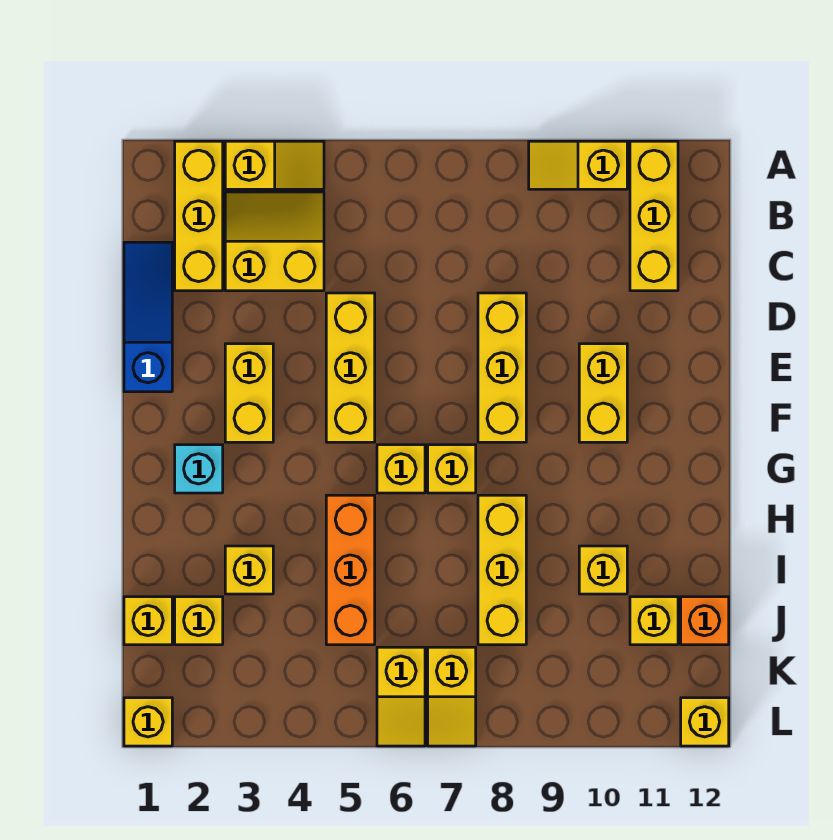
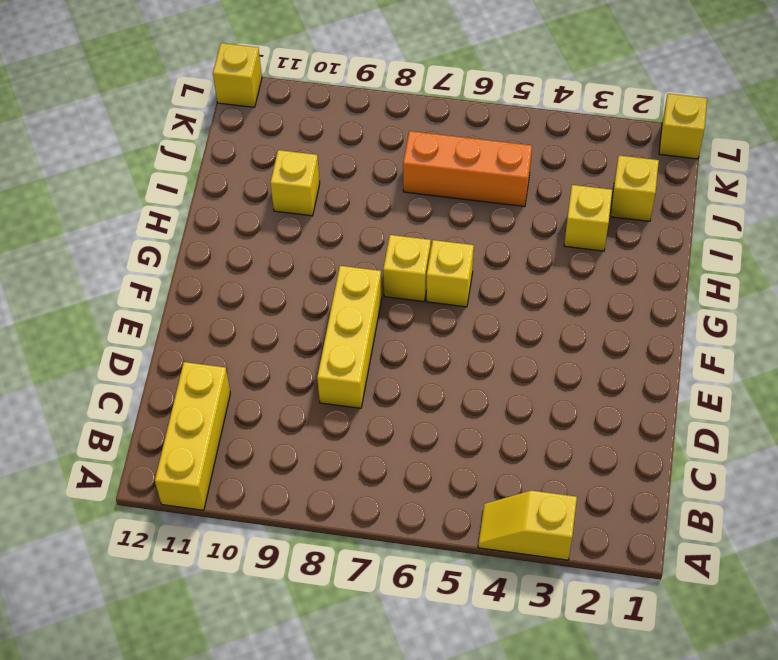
orange brick J5:J7 level 1 -> orange brick H5:J5 level 1
none -> yellow brick A2:C2 level 1
none -> yellow slope A9:A10 level 1 top 10
none -> yellow slope B3:C4 level 1 top C

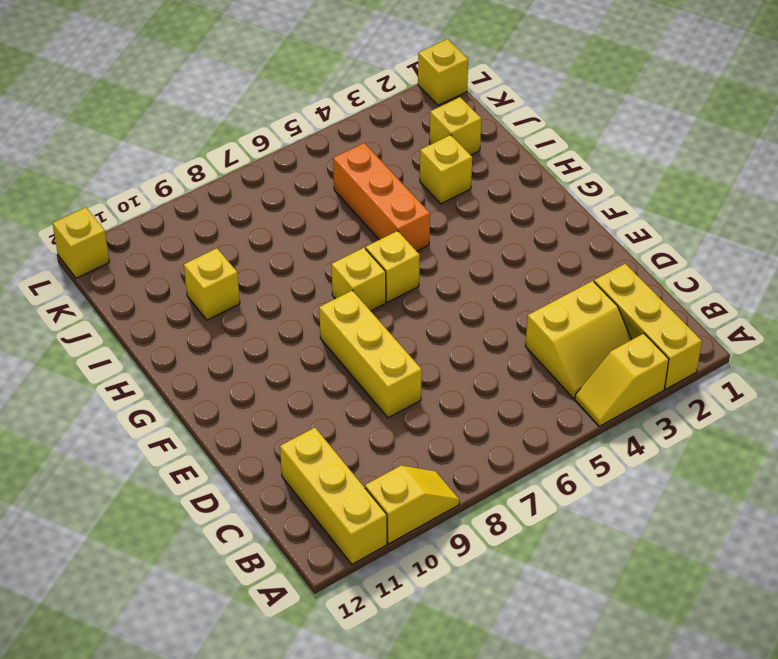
none -> blue slope C1:E1 level 1 top E
none -> yellow brick D5:F5 level 1
none -> yellow brick E3:F3 level 1

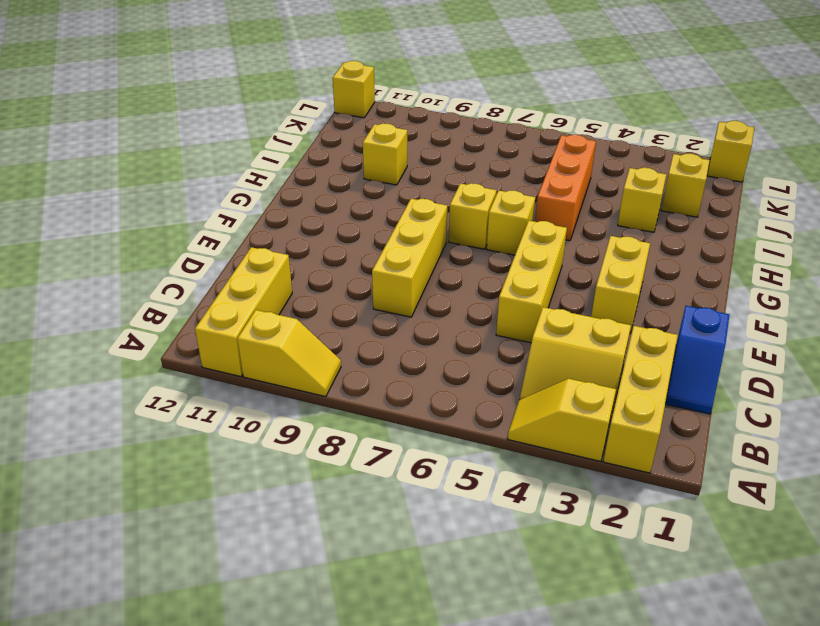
blue slope C1:D1 level 1 top D -> blue slope C1:E1 level 1 top E
none -> yellow brick E10:F10 level 1
none -> cyan brick G2 level 1
none -> yellow brick H8:J8 level 1

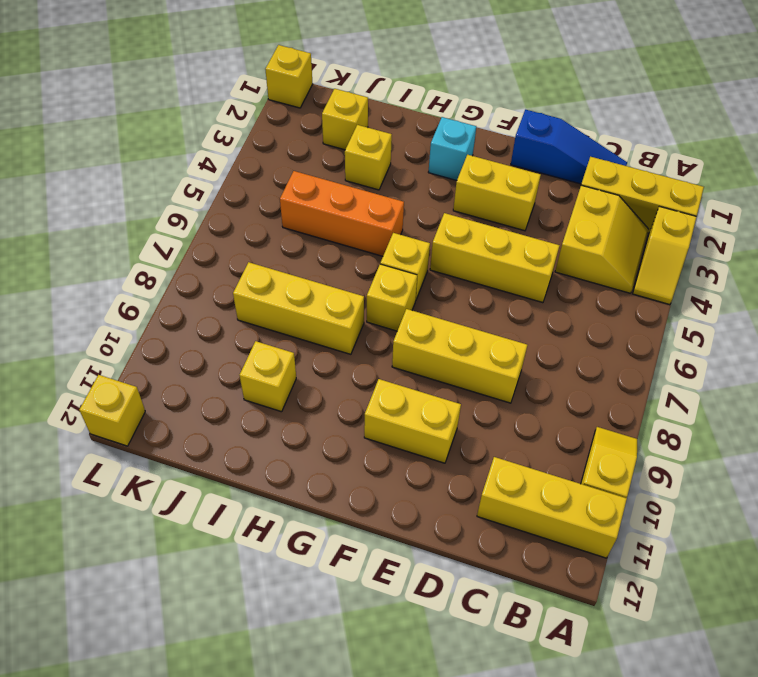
none -> yellow brick J1 level 1
none -> yellow brick J11 level 1
none -> orange brick J12 level 1

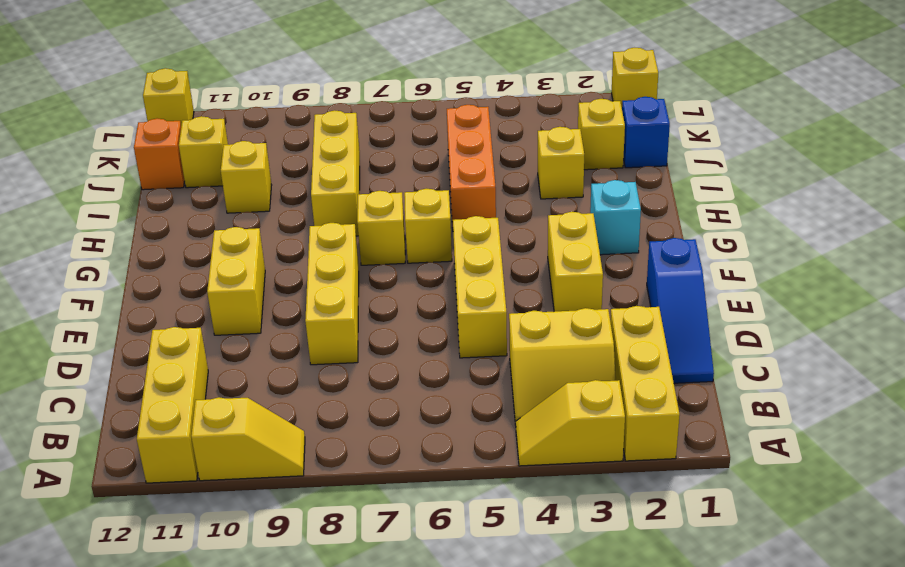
blue brick J1 level 1 -> yellow brick J1 level 1
none -> yellow slope K6:L6 level 1 top K
none -> yellow slope K7:L7 level 1 top K

